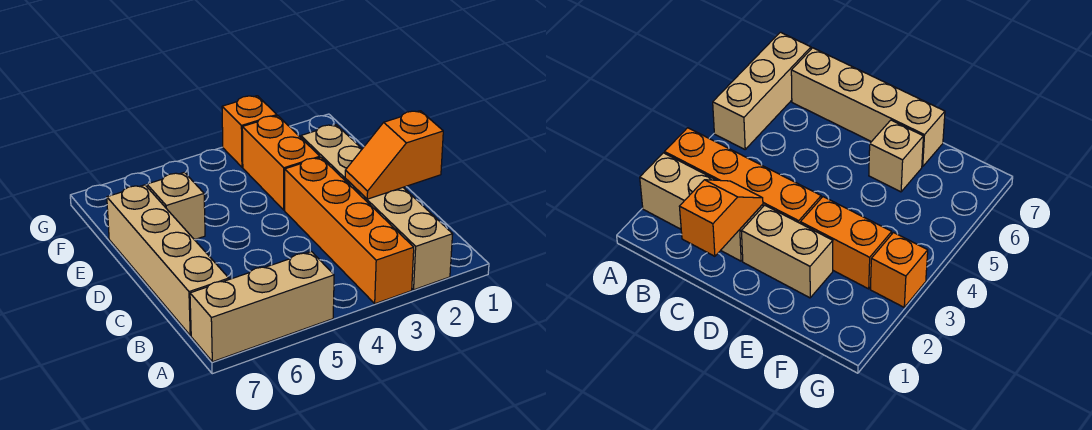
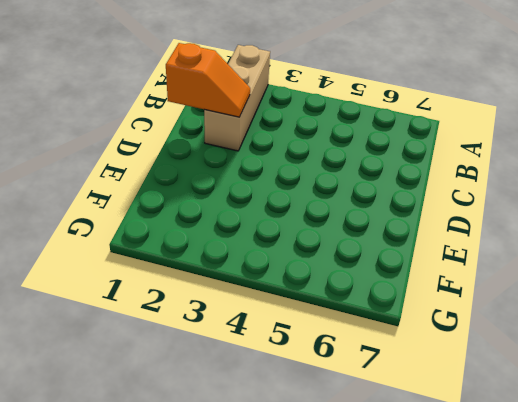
none -> orange brick A3:D3 level 1
none -> tan brick A5:A7 level 1

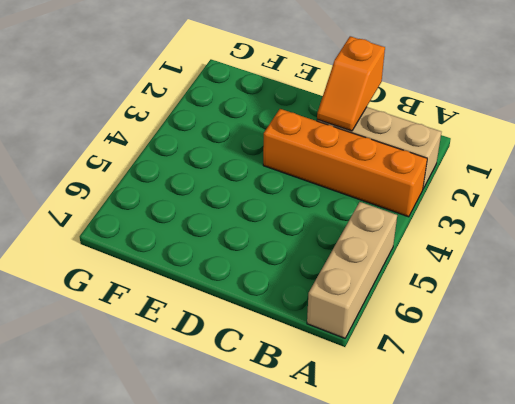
none -> tan brick B7:E7 level 1
none -> tan brick D2:E2 level 1

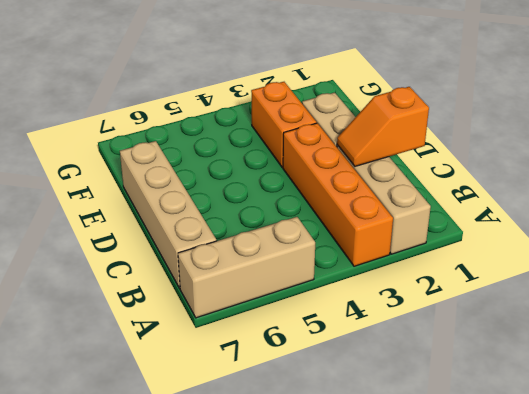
none -> tan brick E6 level 1
none -> orange brick G3 level 1

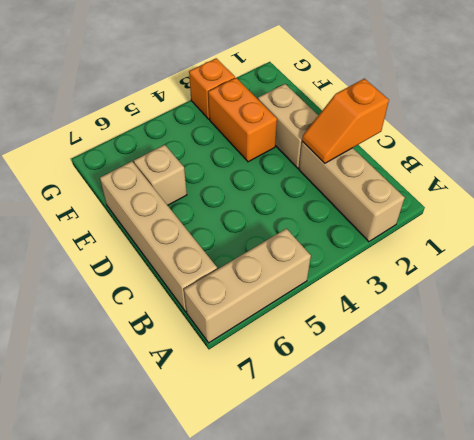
none -> orange brick A3:D3 level 1

